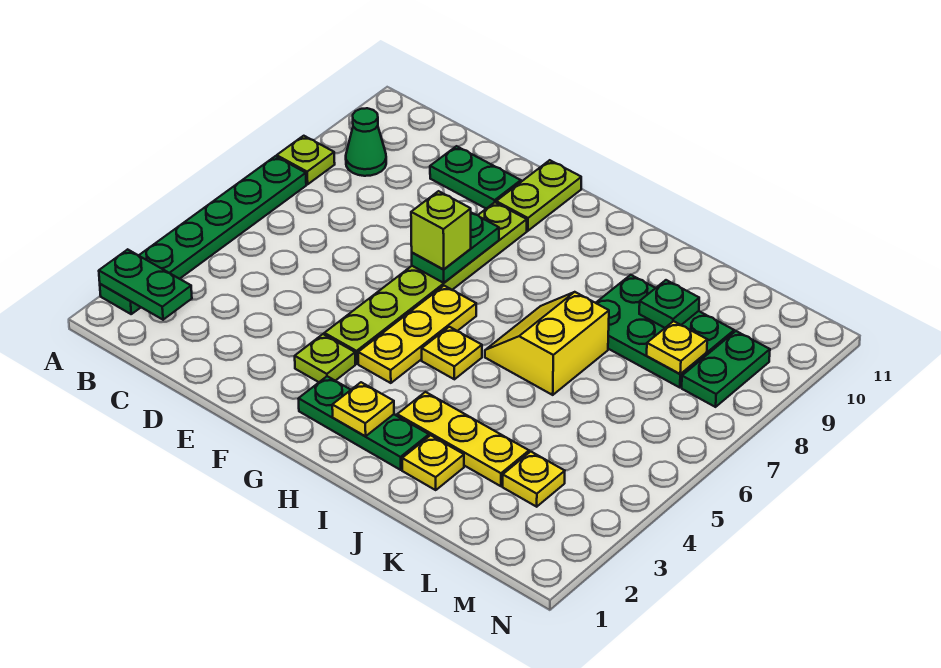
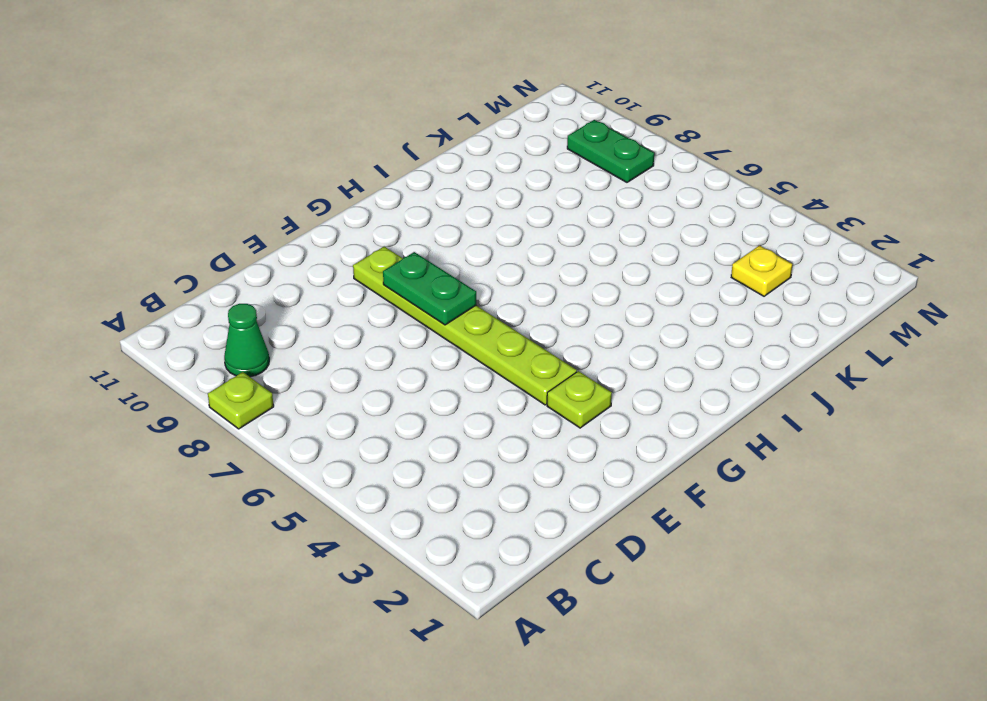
none -> green plate A2:A7 level 1
none -> green plate D10:E10 level 1
none -> lime plate F10:F11 level 1

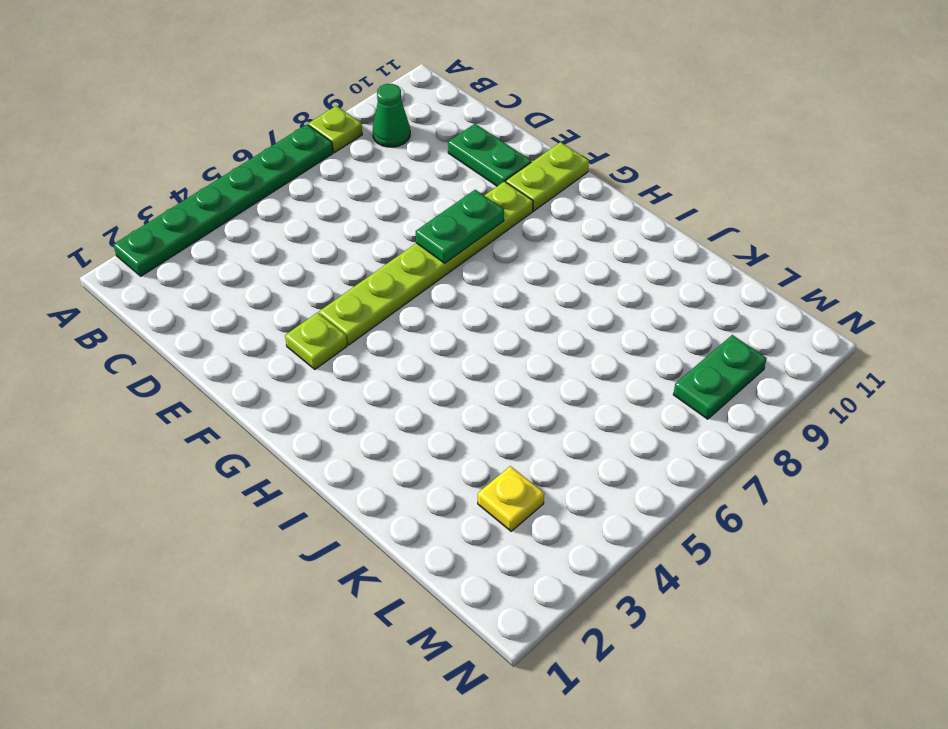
none -> green plate G2:I2 level 1
none -> yellow plate G4:G6 level 1
none -> yellow plate H5 level 1

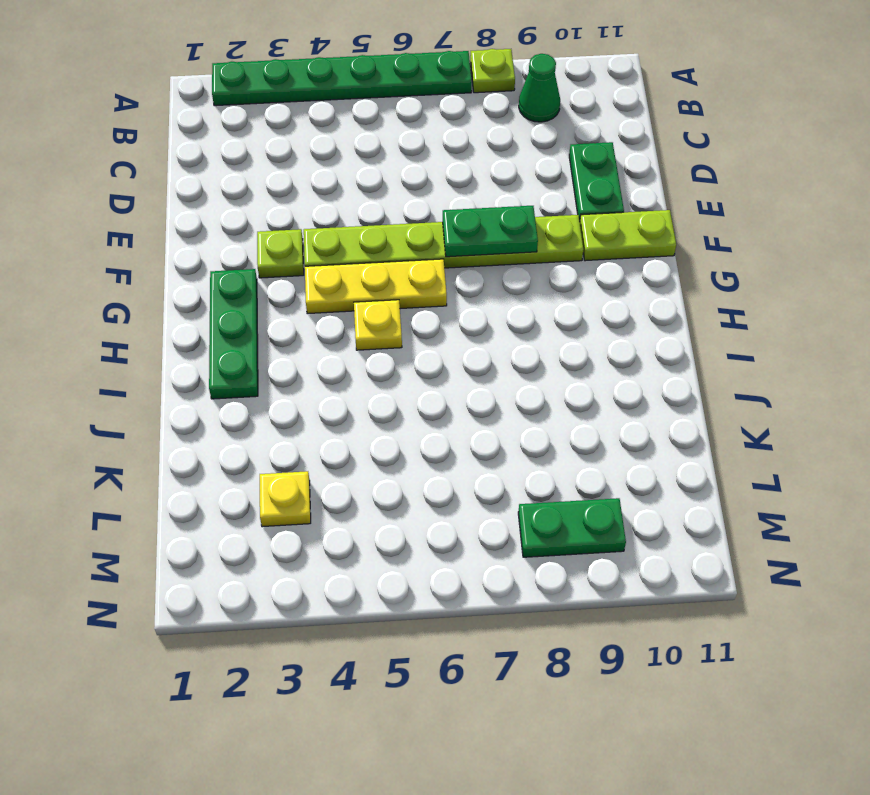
none -> yellow plate I3:K3 level 1
none -> yellow slope I6:J7 level 1 top J
none -> yellow plate J2 level 1

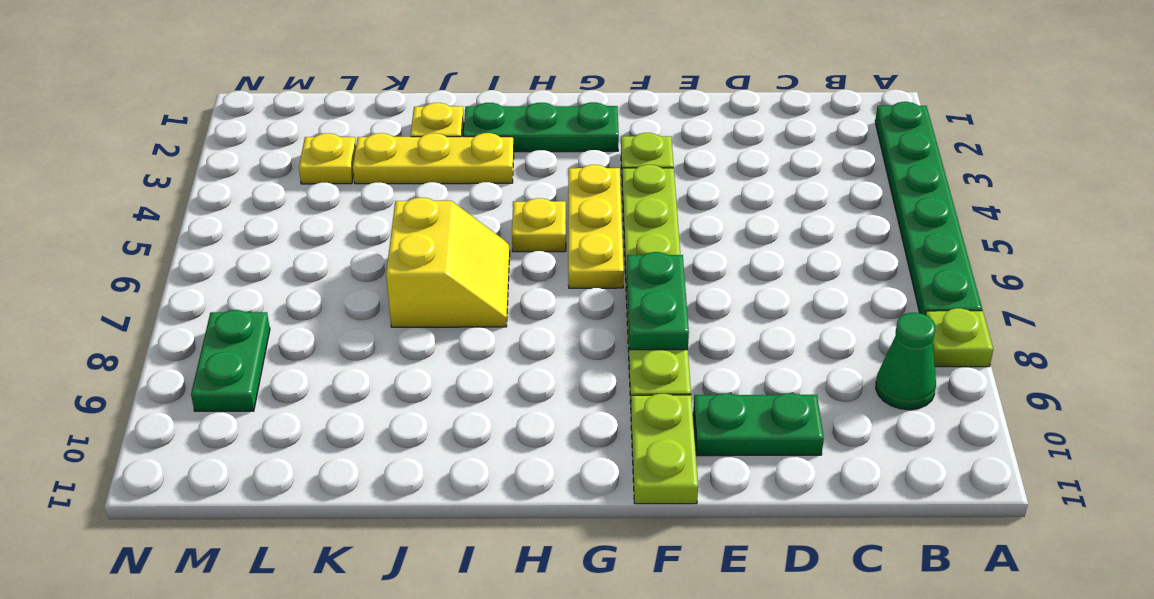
none -> green plate J8:L9 level 1
none -> green plate A2:B2 level 2
none -> yellow plate H2 level 2

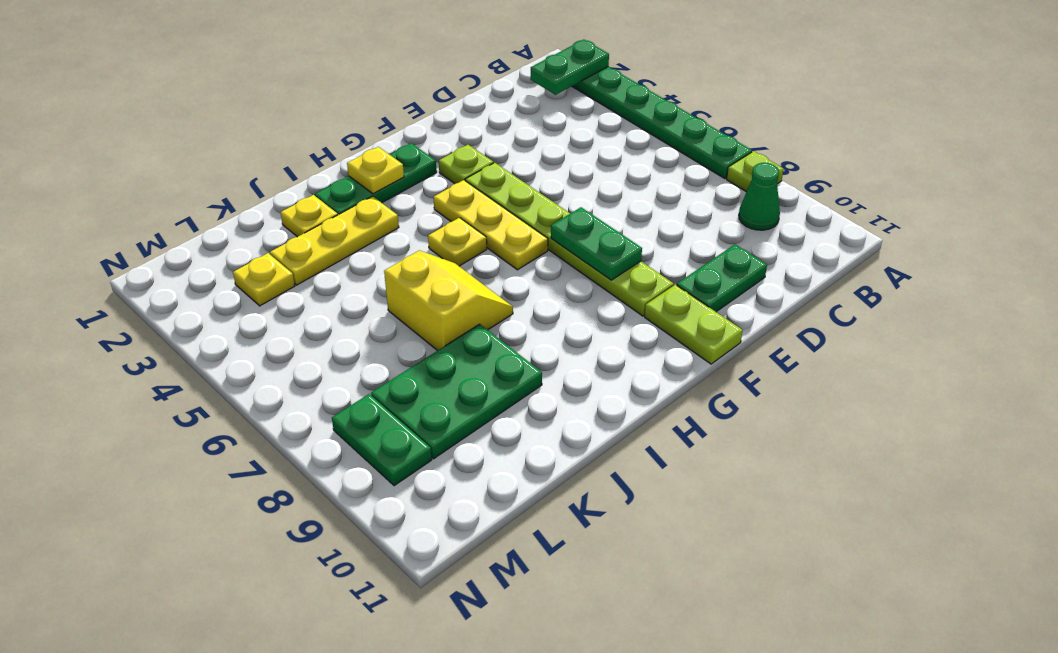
none -> green plate K9 level 2
none -> yellow plate L8 level 2
none -> lime brick F7 level 3

